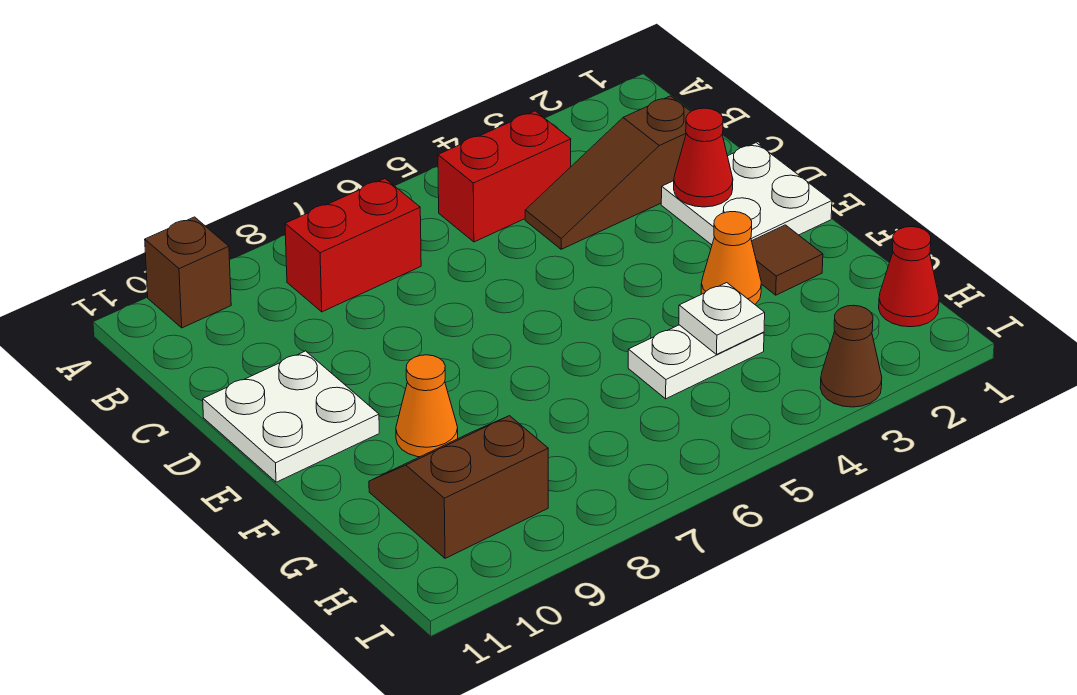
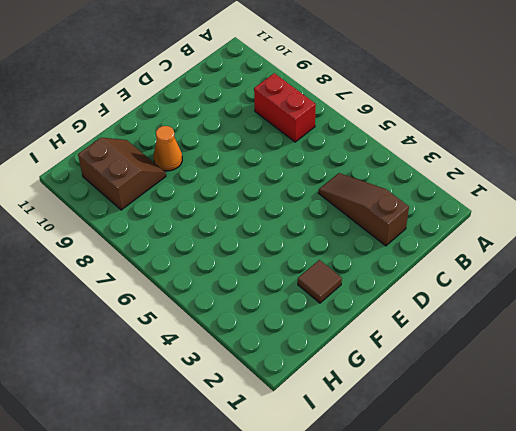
none -> brown brick A10 level 1
none -> red brick B4:B5 level 1
none -> white plate D1:E2 level 1

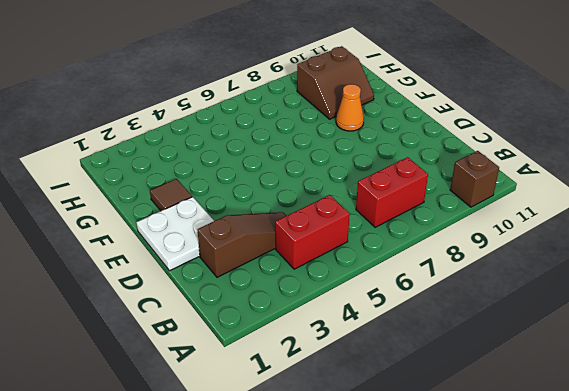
none -> white plate D10:E11 level 1
none -> orange cone F3 level 1
none -> white plate G4:G5 level 1

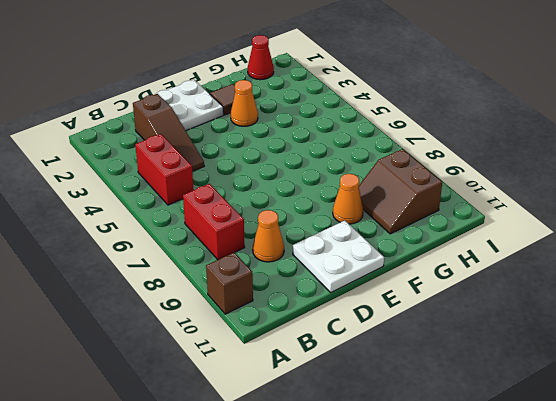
orange cone C9 level 1 -> none
none -> white plate G4:G5 level 1
none -> brown cone I3 level 1
none -> red cone D2 level 2

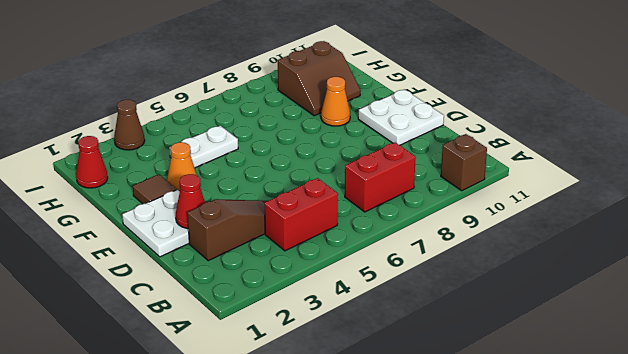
none -> white plate G4 level 2

